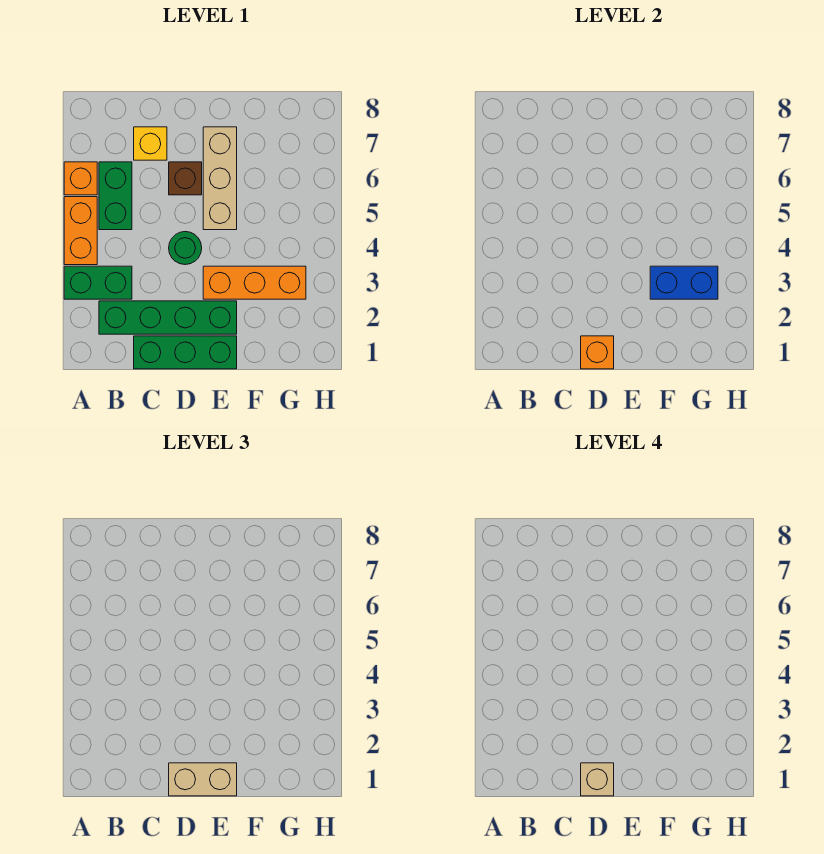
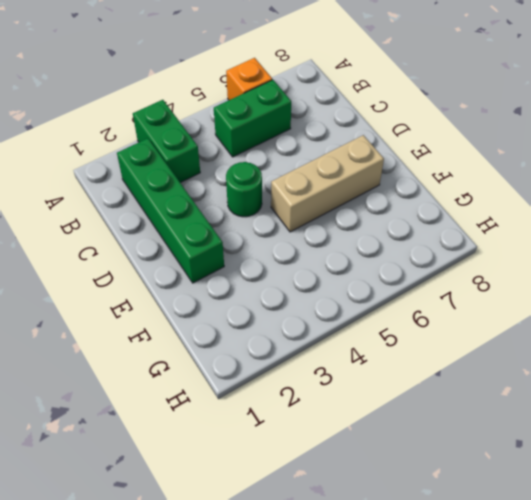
none -> orange brick A4:A5 level 1
none -> green brick C1:E1 level 1
none -> yellow brick C7 level 1

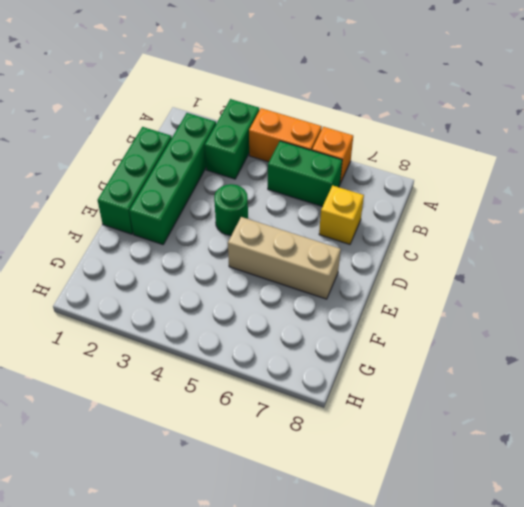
none -> brown brick D6 level 1
none -> orange brick E3:G3 level 1
none -> orange brick D1 level 2

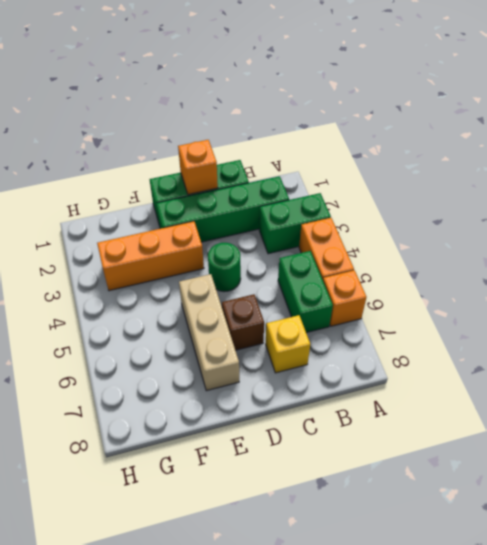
none -> blue brick F3:G3 level 2
none -> tan brick D1:E1 level 3
none -> tan brick D1 level 4

